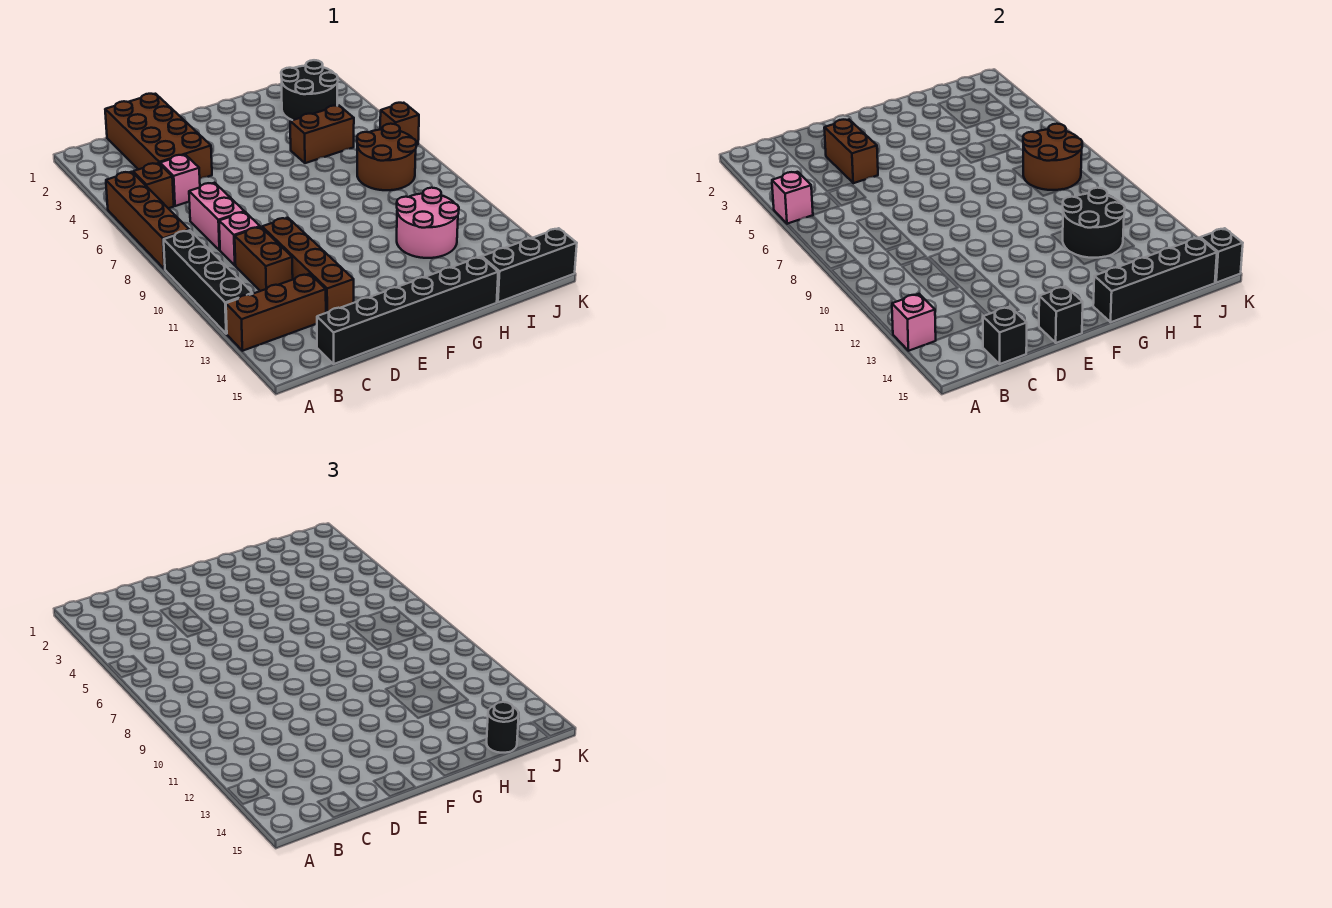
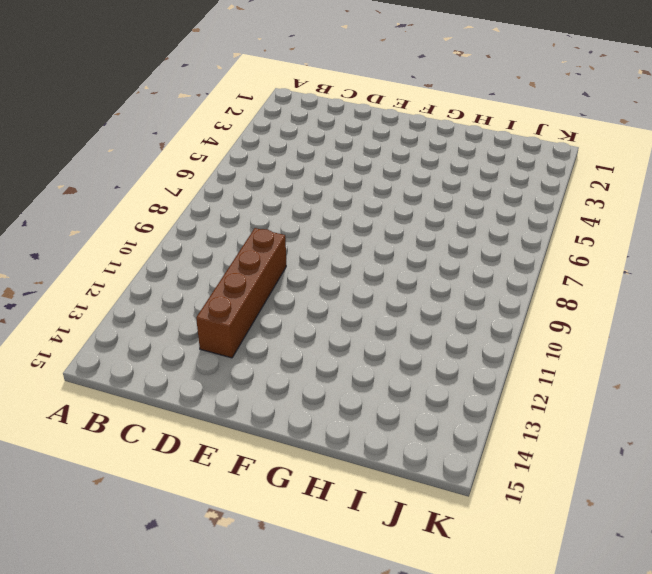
none -> brown brick A5:A8 level 1
none -> black brick A9:A12 level 1
none -> brown brick A13:C13 level 1

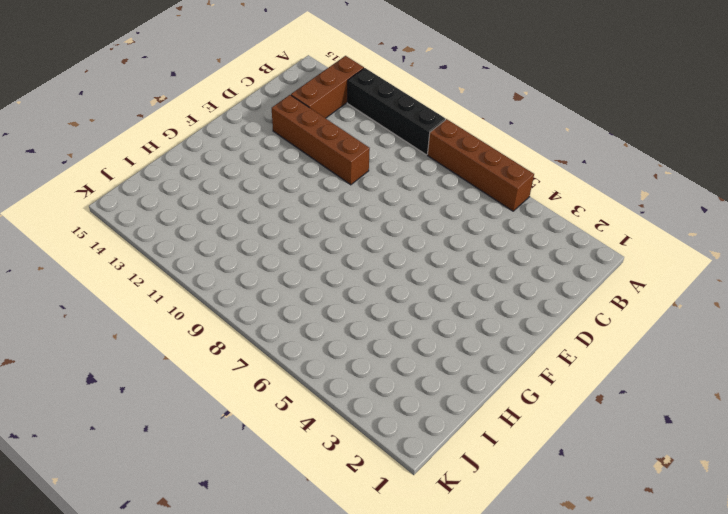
none -> brown brick B5 level 1
none -> brown brick C1:D4 level 1
none -> pink brick C5 level 1

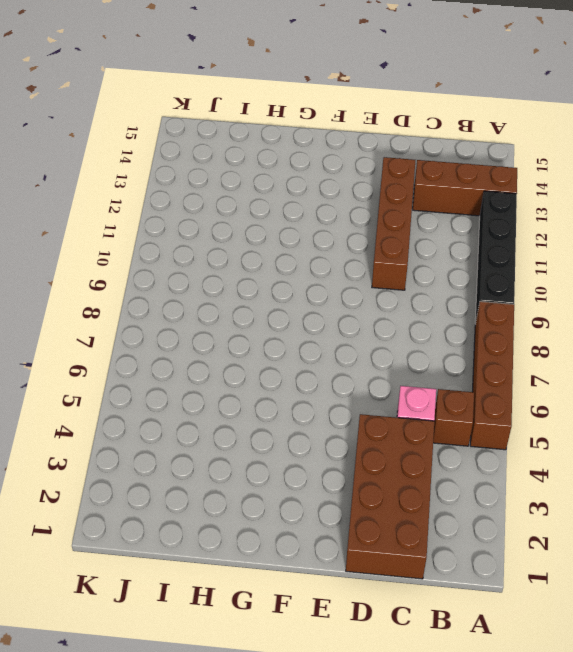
none -> pink brick C7:C8 level 1
none -> pink brick C9 level 1
none -> brown brick C10:C11 level 1

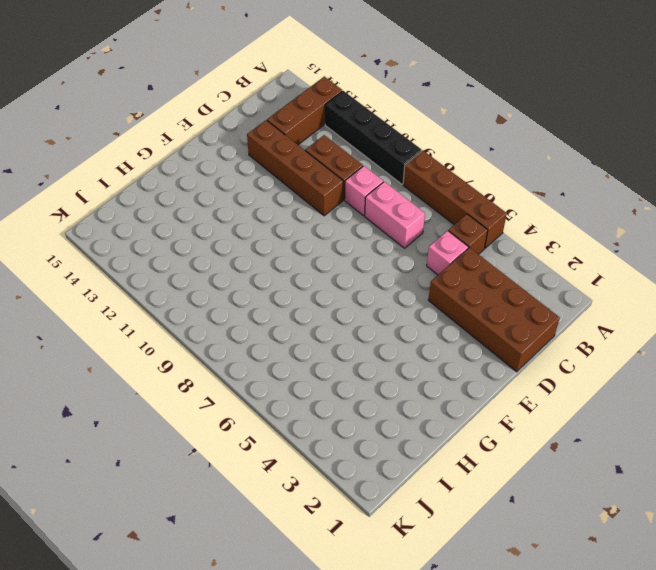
none -> black brick C15:H15 level 1
none -> brown brick H5:I5 level 1
none -> pink round brick H11:I12 level 1

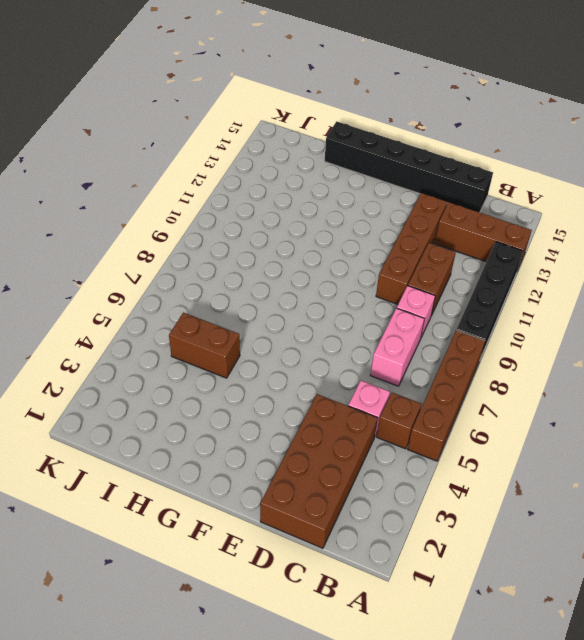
none -> pink round brick H11:I12 level 1
none -> black round brick I2:J3 level 1
none -> brown round brick I7:J8 level 1

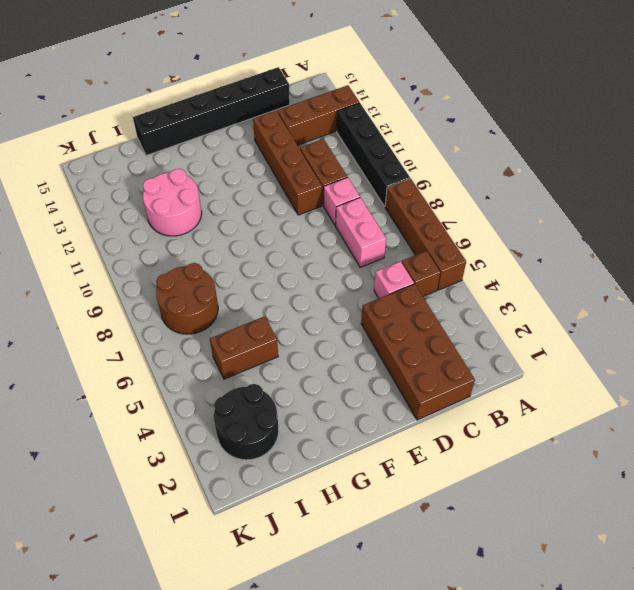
none -> black brick I15:K15 level 1
none -> brown brick K6 level 1
none -> pink brick A5 level 2

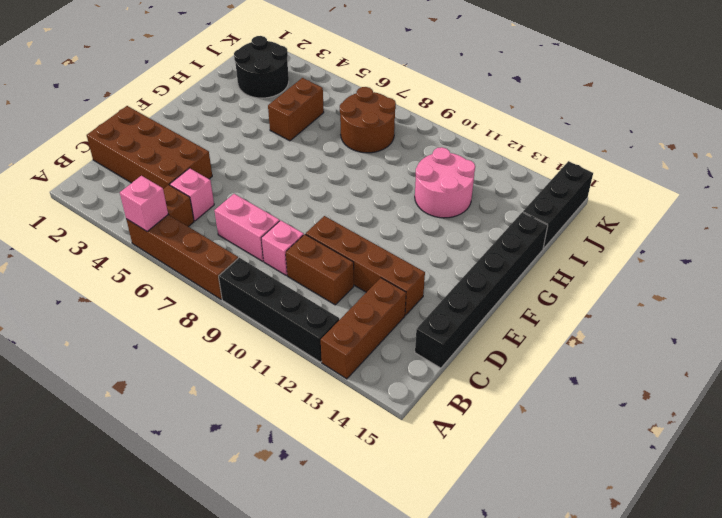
none -> brown brick K6 level 1
none -> pink brick A13 level 2
none -> black brick C15 level 2

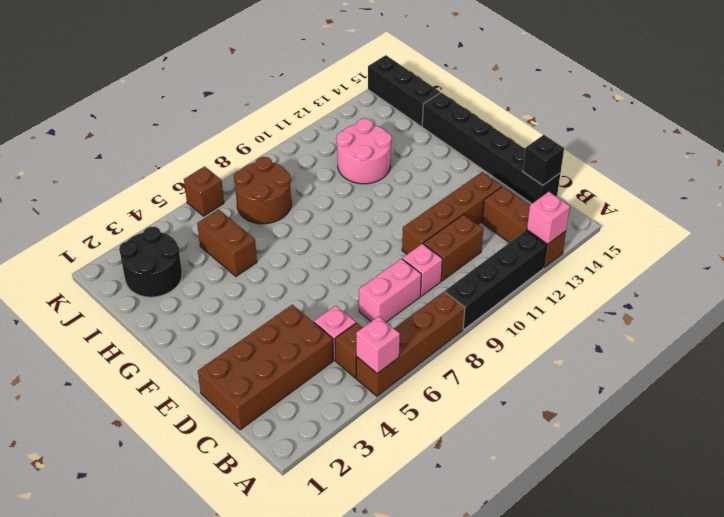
none -> brown brick D3:D4 level 2
none -> black brick E15 level 2
none -> black brick G15:J15 level 2

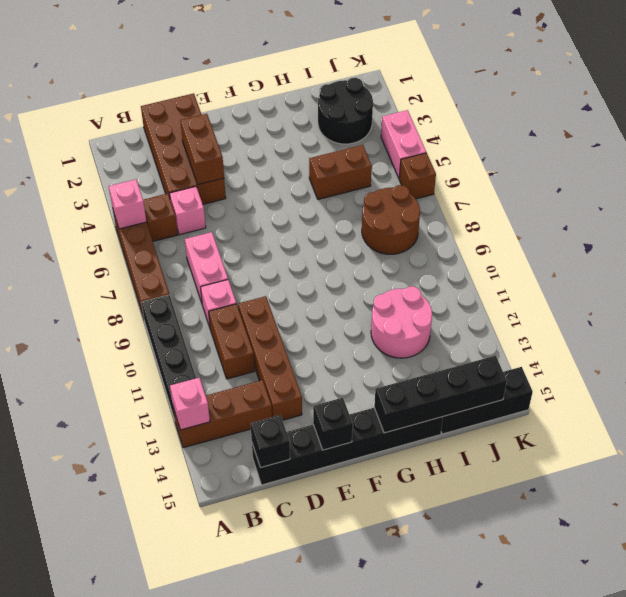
pink brick K4:K5 level 1 -> none
none -> black round brick H11:I12 level 2
none -> brown round brick I7:J8 level 2
none -> black brick K15 level 2

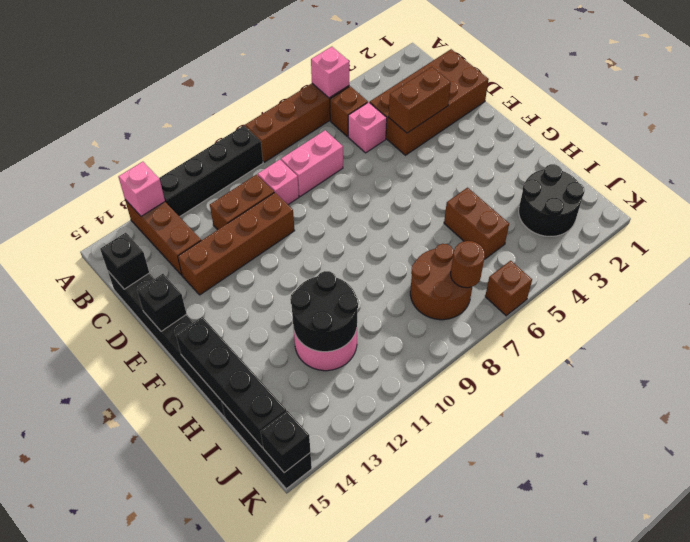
brown round brick J7 level 2 -> brown round brick I7:J8 level 2
none -> black round brick I15 level 3

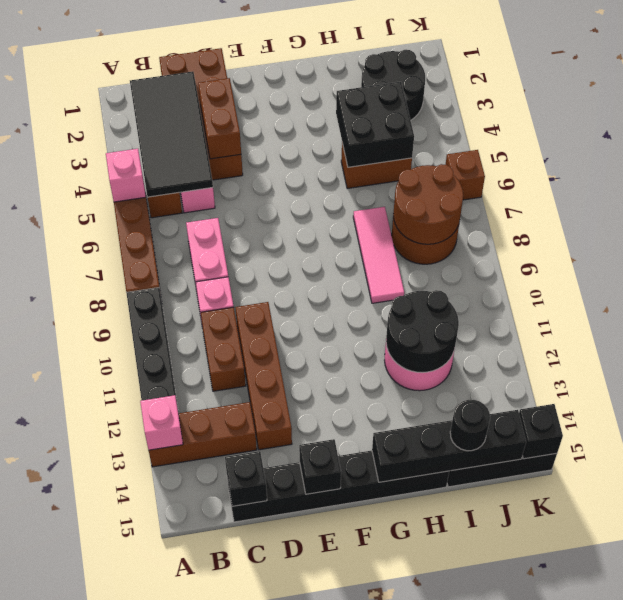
black tile B2:C5 level 2 -> none
black brick H4:I5 level 2 -> none
pink tile H7:H9 level 1 -> none

